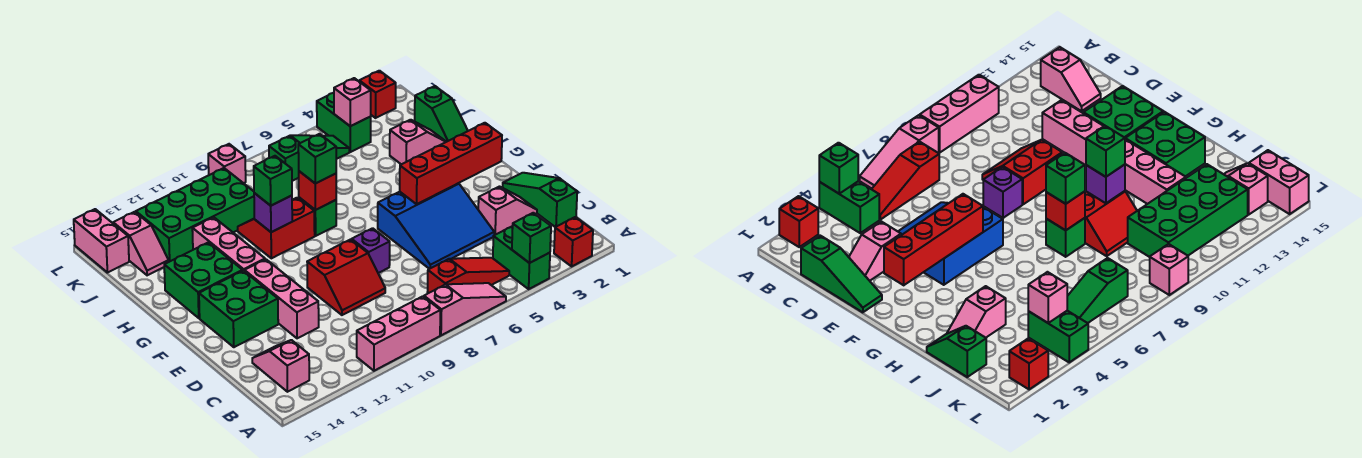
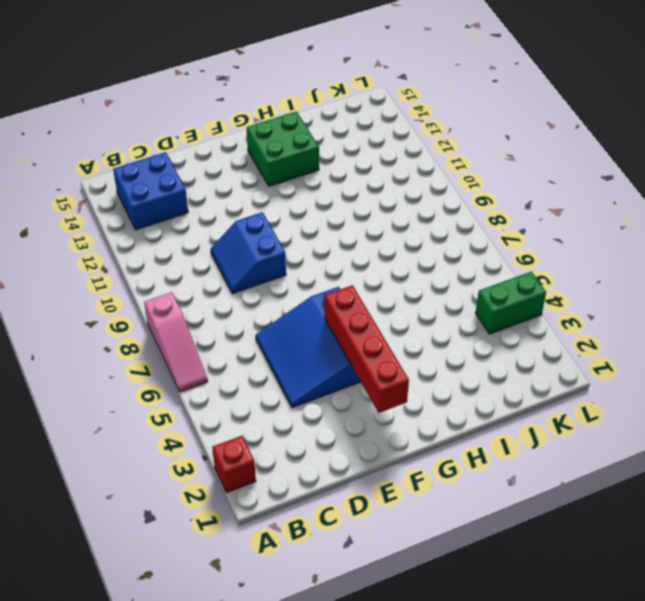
blue brick B13:C14 level 1 -> pink slope B14:C14 level 1 top B
blue slope D9:E10 level 1 top E -> red slope D9:E10 level 1 top E
none -> green brick A4:B4 level 1
none -> pink brick A9:A11 level 1
none -> red slope B5:B7 level 1 top 7
none -> green slope C1:E1 level 1 top C

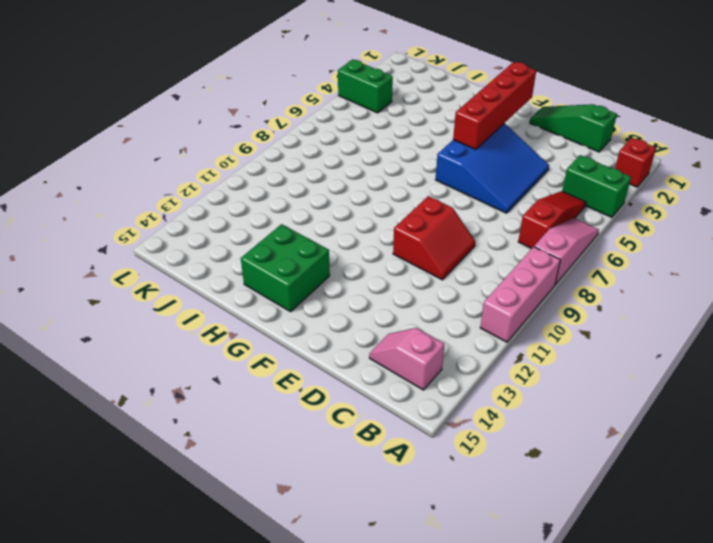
none -> pink slope D2:D3 level 1 top 3
none -> pink brick D12:F12 level 1
none -> purple brick E8 level 1
none -> green brick E13:F14 level 1

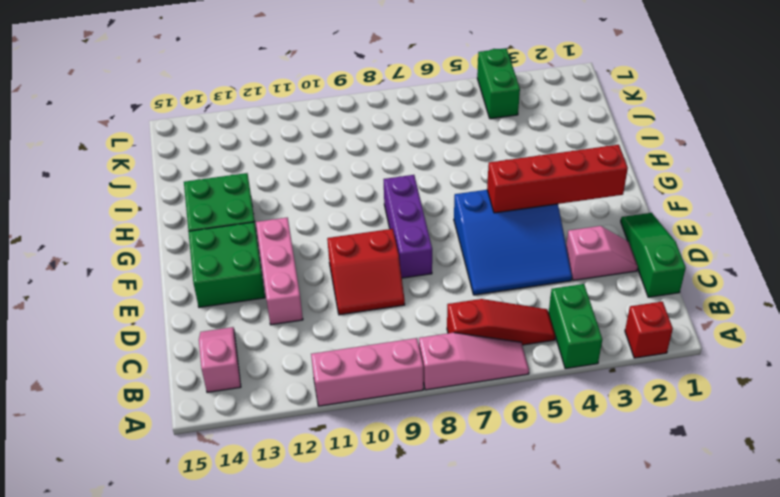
purple brick E8:G8 level 1 -> purple brick E8 level 1
none -> pink brick G12:I12 level 1
none -> green brick H8 level 1
none -> red slope H9:I10 level 1 top H
none -> green slope I1:J1 level 1 top J

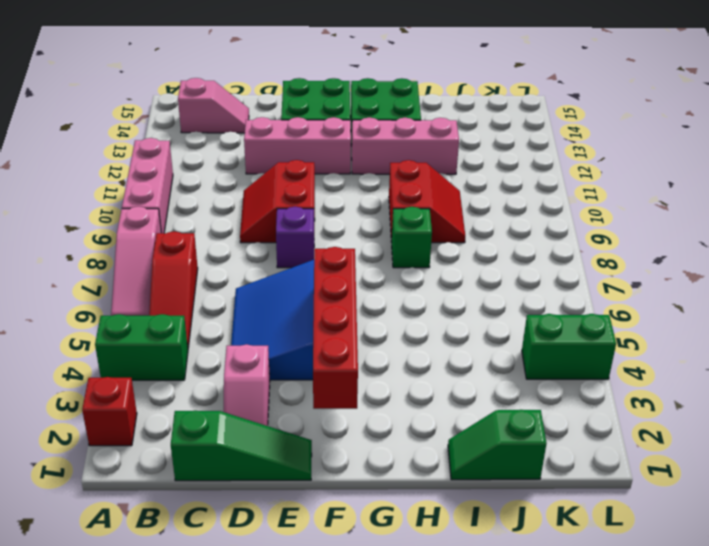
none -> pink slope I2:I3 level 1 top 3
none -> green brick J10:K13 level 1
none -> pink slope J14:K14 level 1 top K
none -> green slope K5:K7 level 1 top 7

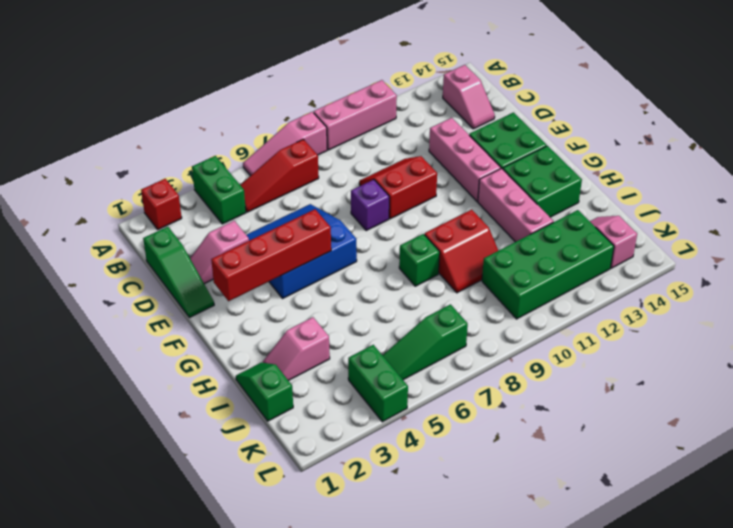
none -> pink brick K15:L15 level 1
none -> red brick L2 level 1
none -> pink brick L9 level 1
none -> green brick A4 level 2

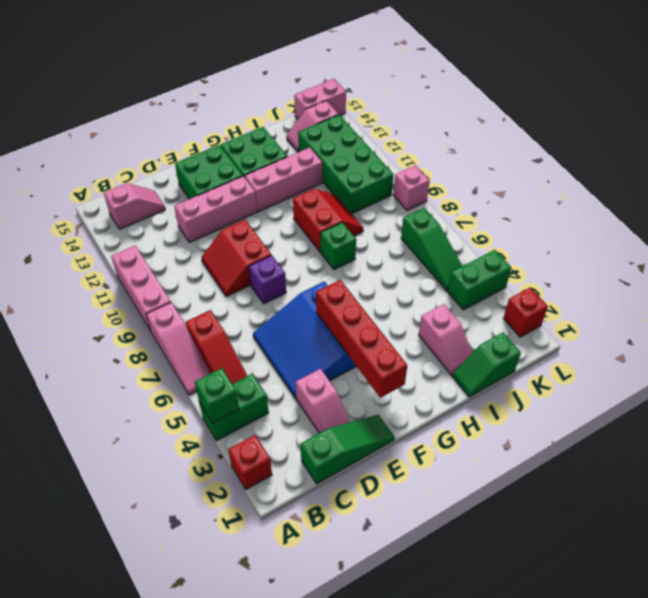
none -> red brick H8 level 2
none -> purple brick H10 level 2
none -> pink brick K4 level 2
none -> green brick H8 level 3

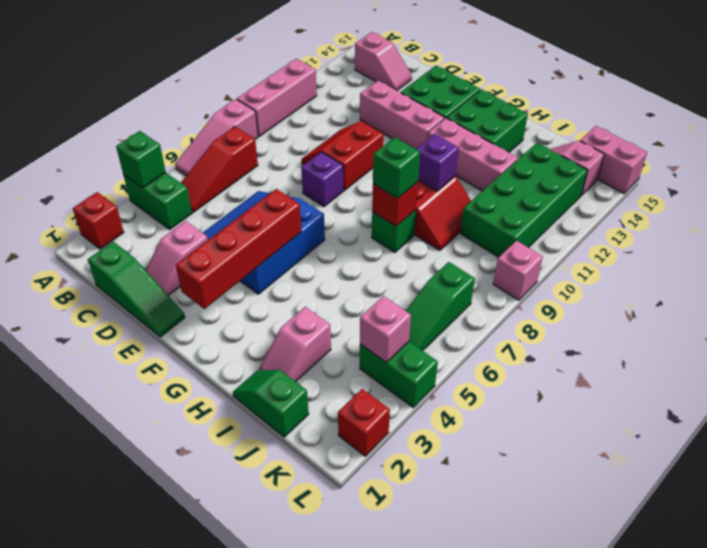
none -> green brick H10 level 3

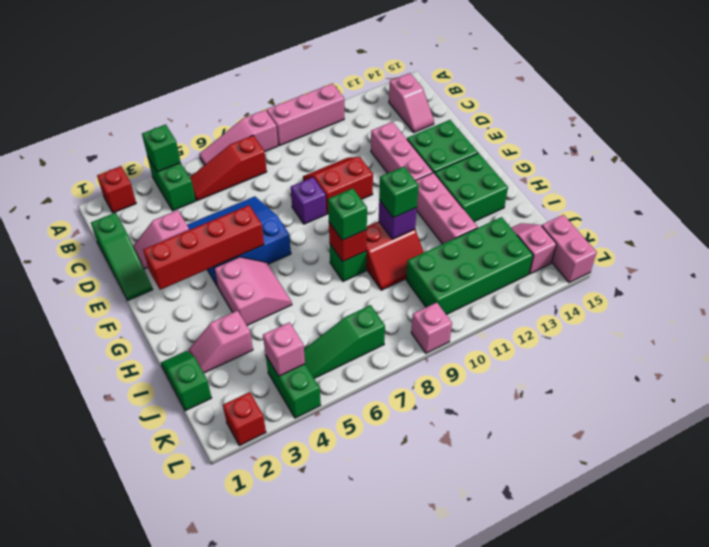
pink slope G4:H5 level 1 top 4 -> none

